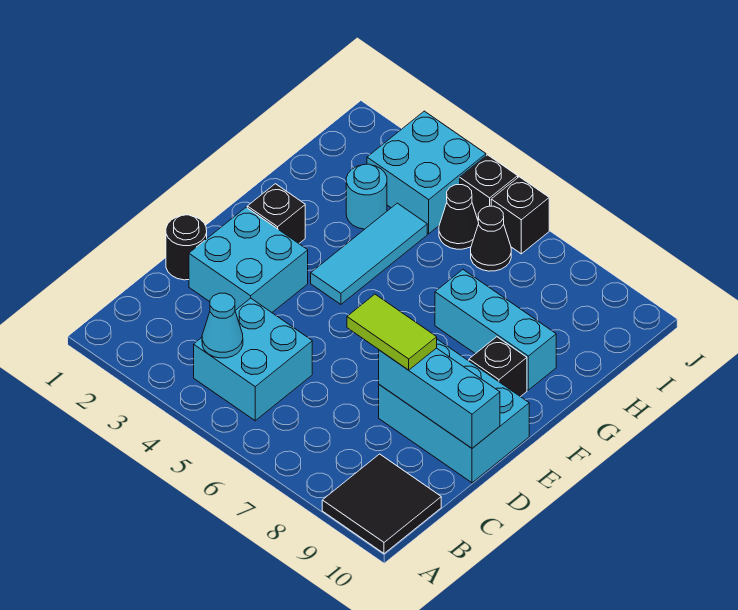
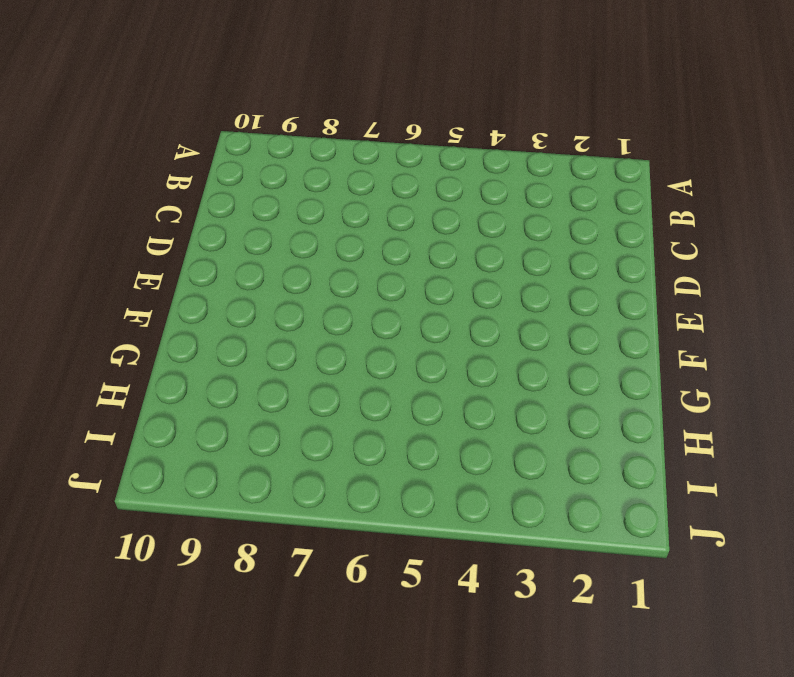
none -> black tile A9:B10 level 1
none -> cyan brick B4:C5 level 1
none -> black round brick D1 level 1

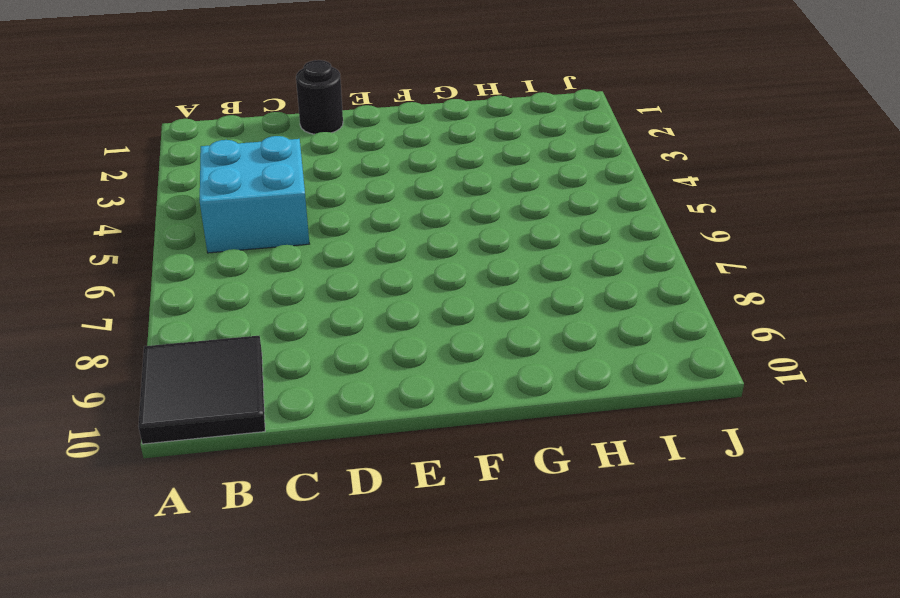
none -> cyan brick D2:E3 level 1
none -> cyan brick D8:E10 level 1
none -> black brick F2 level 1

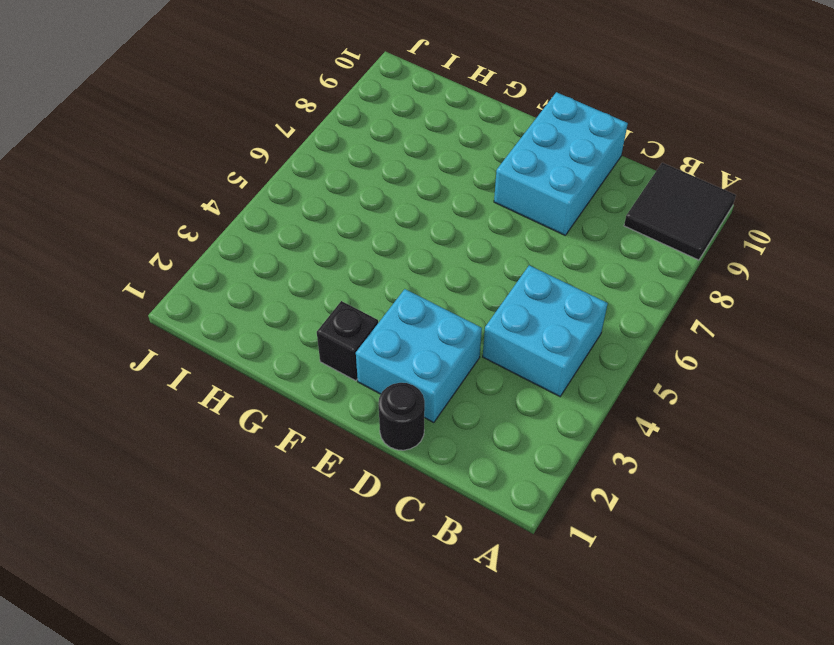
none -> cyan tile F4:H4 level 1
none -> black brick F9 level 1
none -> cyan brick G7:G9 level 1

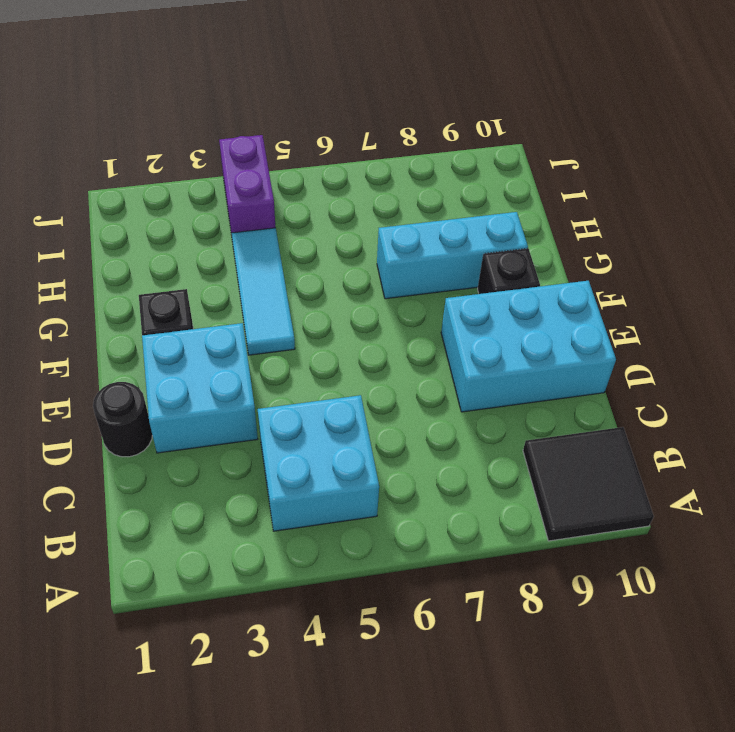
purple brick I4:J4 level 1 -> cyan brick I3:J4 level 1
none -> cyan round brick H3 level 1
none -> black cone I5 level 1
none -> black cone I6 level 1

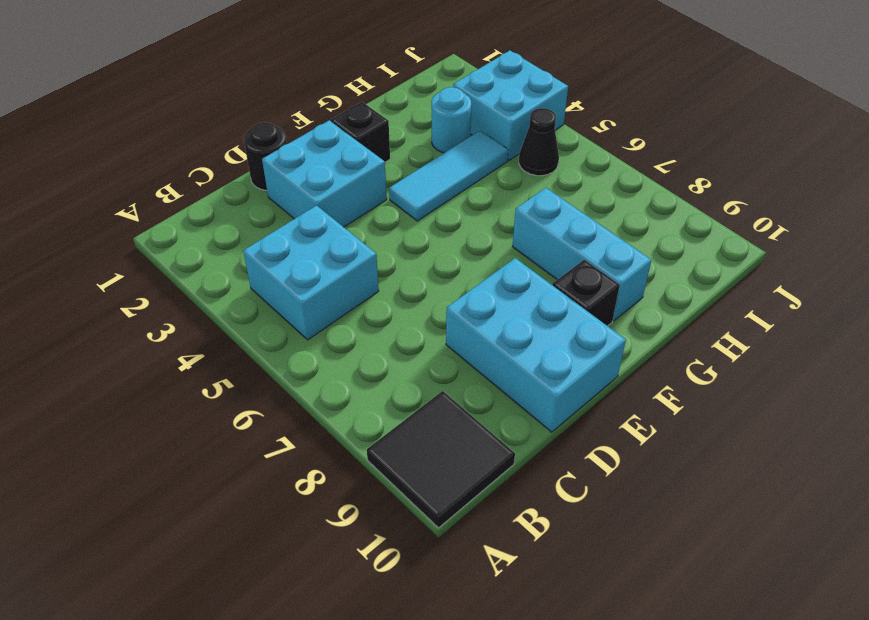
none -> black cone I6 level 1
none -> black brick J5 level 1
none -> black brick J6 level 1

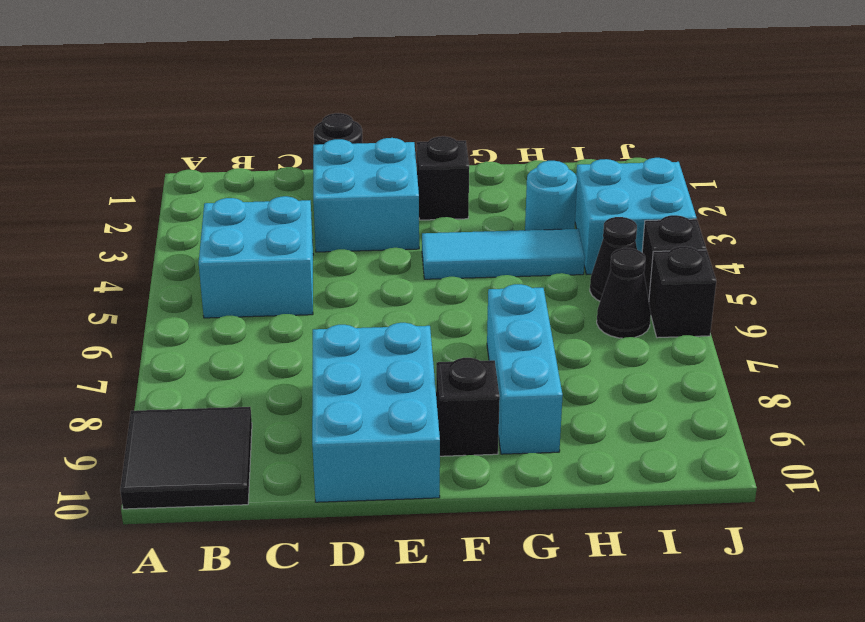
none -> cyan cone B4 level 2
none -> cyan brick D8:D10 level 2
none -> lime tile D7:D8 level 3

